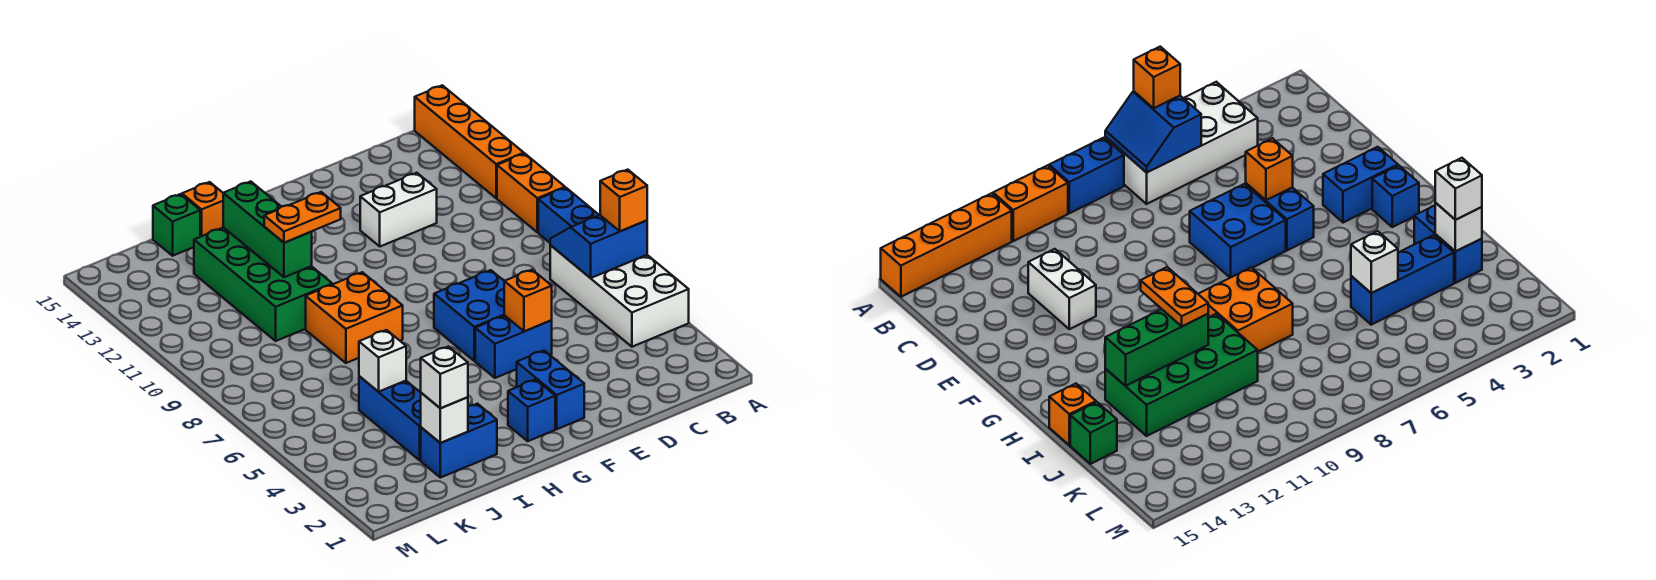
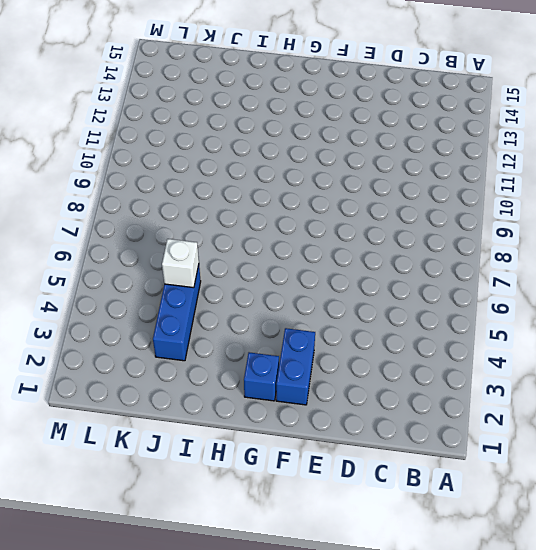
none -> white brick A4:B7 level 1
none -> blue brick A8:A9 level 1
none -> orange brick A10:A11 level 1

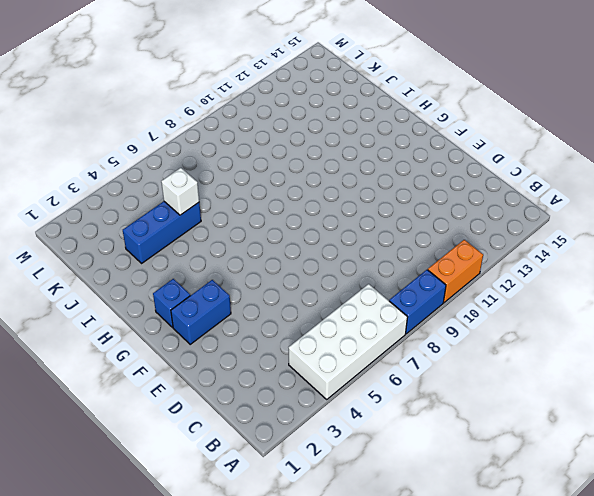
none -> orange brick A12:A15 level 1
none -> white brick D12:E12 level 1
none -> blue brick E5:F5 level 1

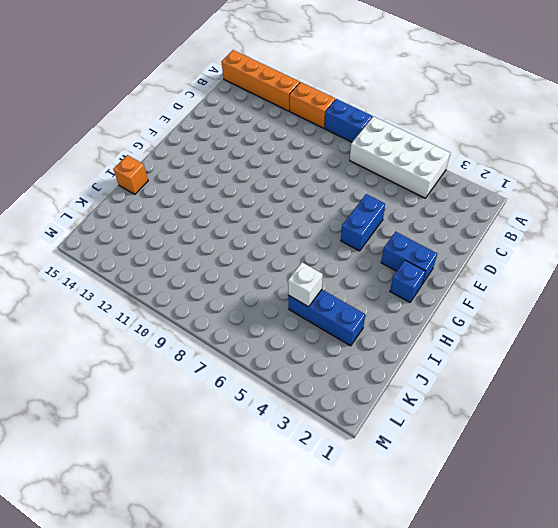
none -> white brick D12:E12 level 1
none -> blue brick E6:F7 level 1
none -> orange brick H8:I9 level 1

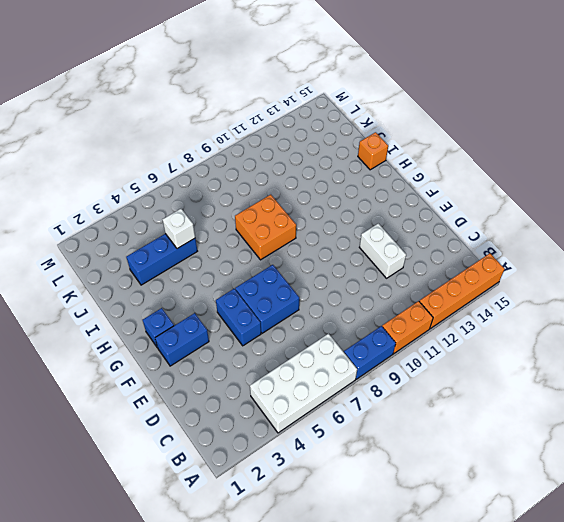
none -> blue brick I2:J2 level 1
none -> green brick I10:J13 level 1
none -> green brick J15 level 1

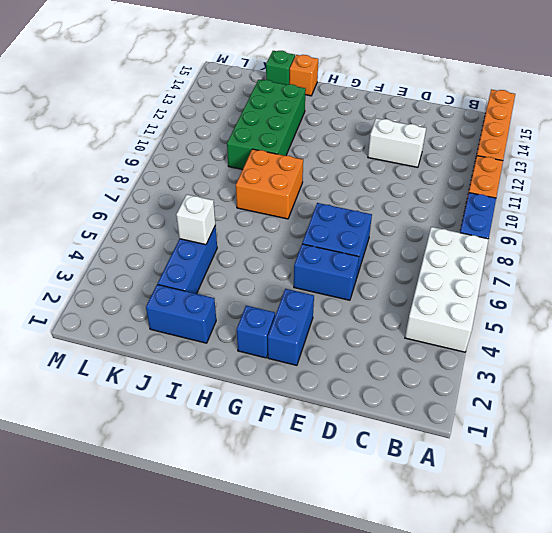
none -> blue slope A6:B7 level 2 top 6
none -> orange brick E5 level 2
none -> green brick I11:I13 level 2

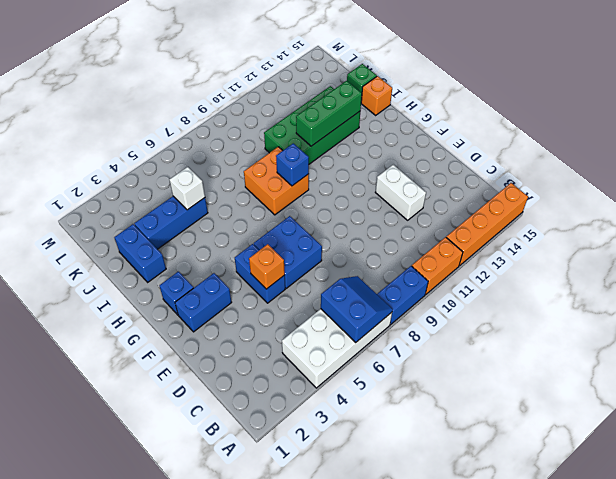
blue brick H9 level 2 -> none
none -> white brick J2 level 2
none -> orange brick A6 level 3
none -> orange plate H11:I11 level 3

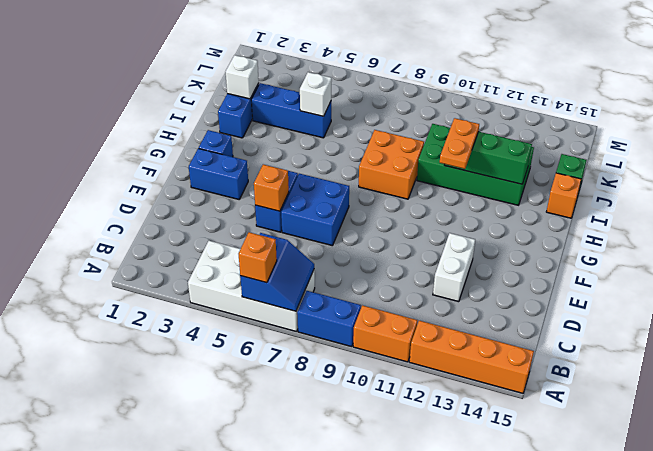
none -> white brick J2 level 3

